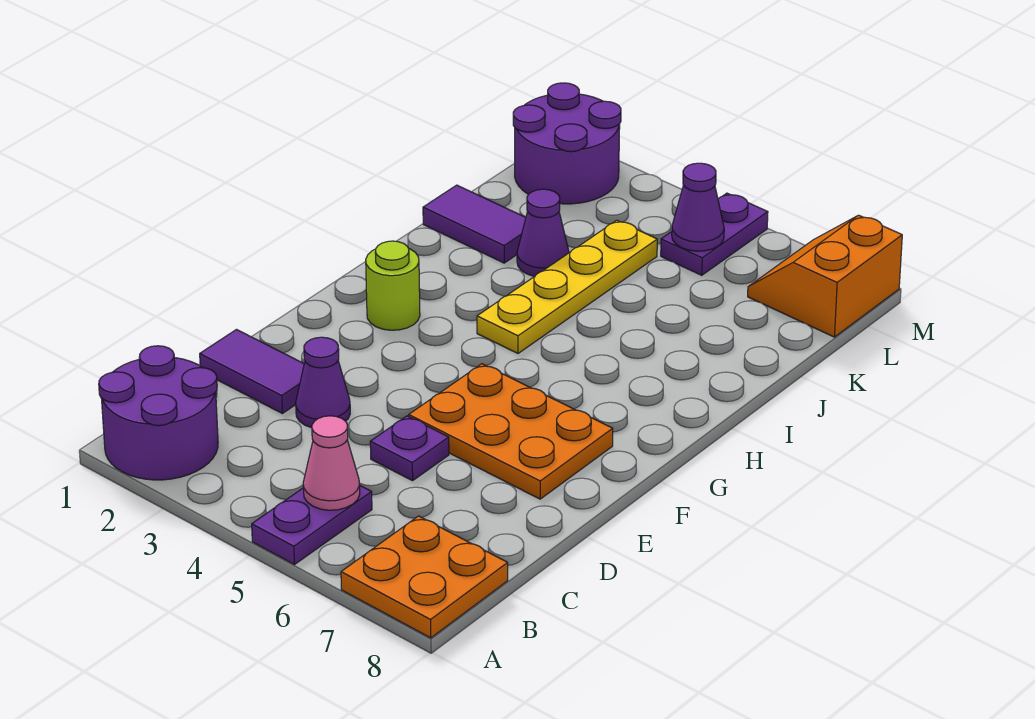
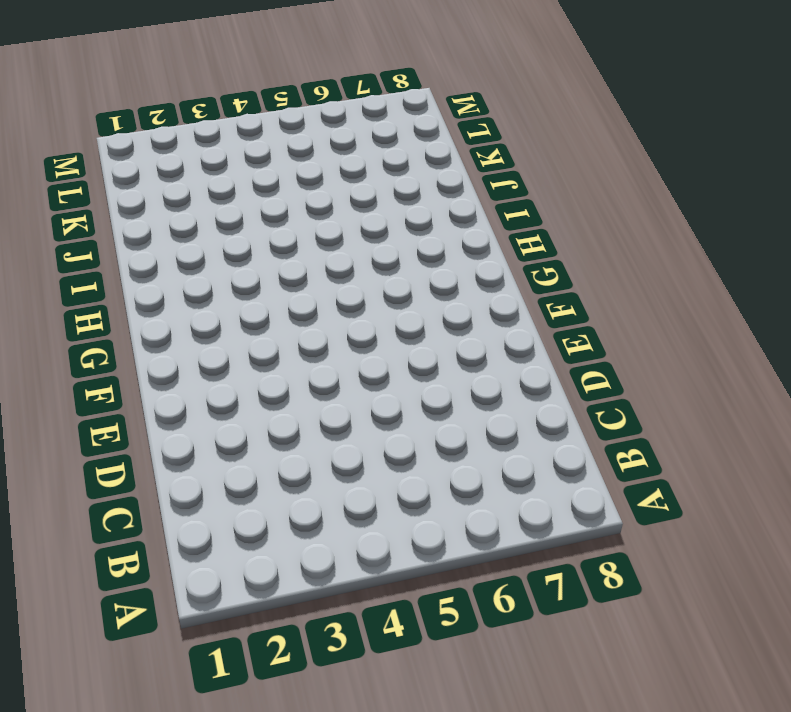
none -> purple round brick A1:B2 level 1
none -> purple plate A5:B5 level 1
none -> orange plate A7:B8 level 1

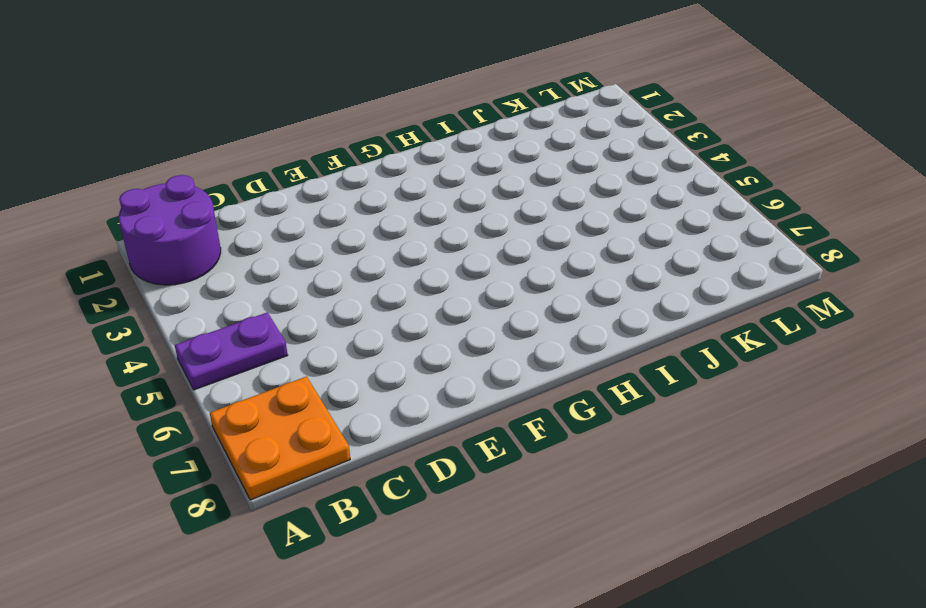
none -> purple tile D1:D2 level 1
none -> purple cone D3 level 1
none -> purple plate D5 level 1

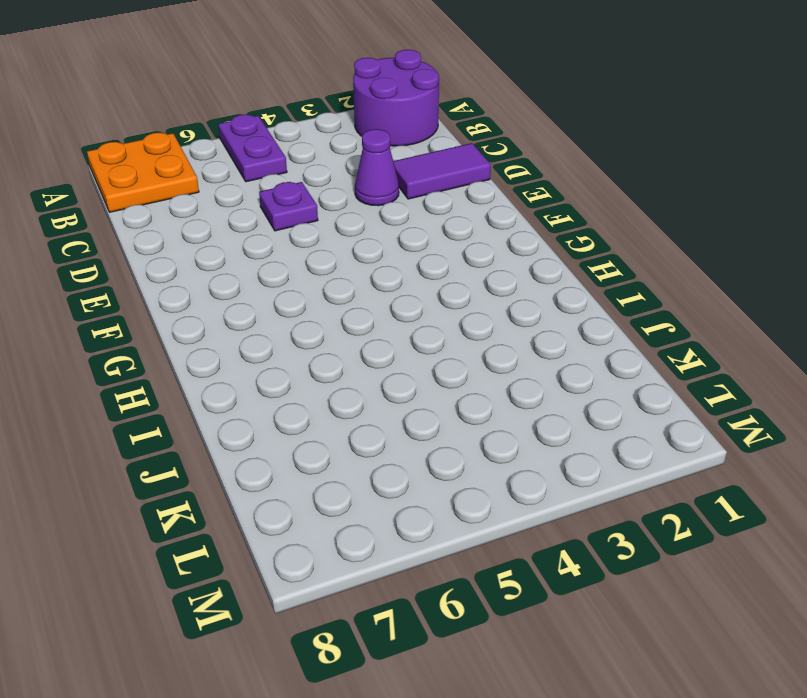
none -> orange plate E5:F7 level 1
none -> lime round brick G2 level 1
none -> yellow plate H4:K4 level 1

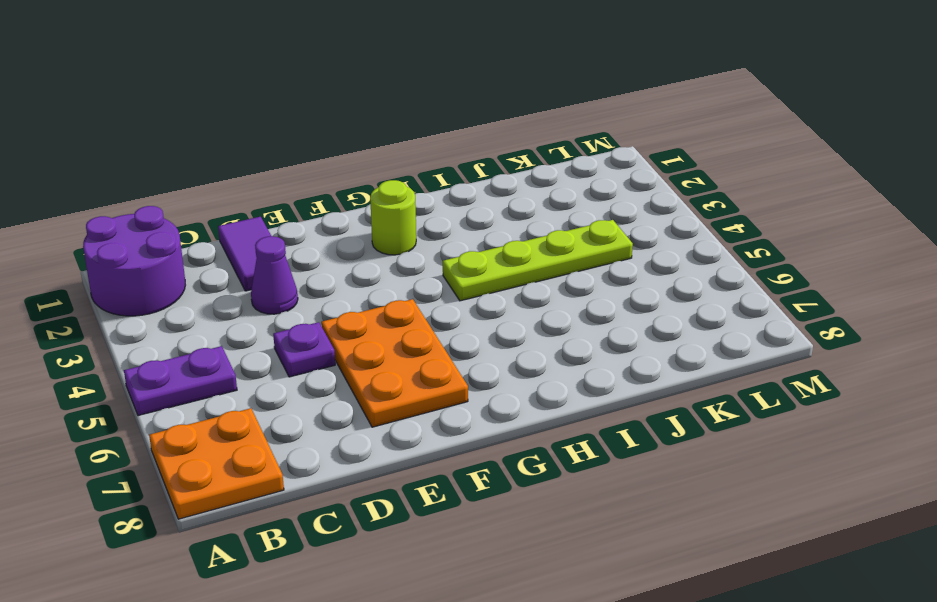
lime plate H4:K4 level 1 -> yellow plate H4:K4 level 1
none -> purple tile J1:J2 level 1
none -> purple cone J3 level 1
none -> purple round brick L1:M2 level 1

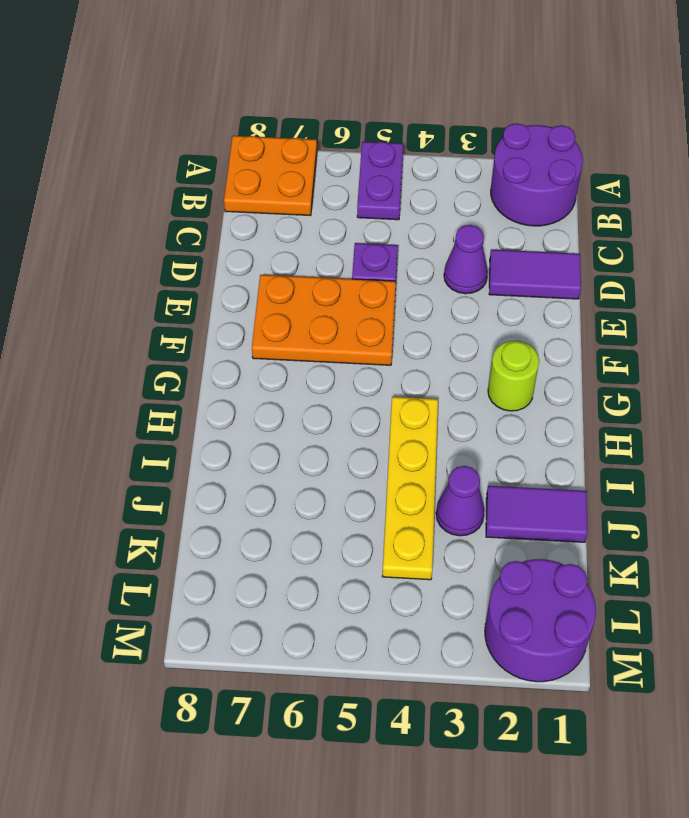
none -> purple plate L5:M5 level 1
none -> orange slope L7:M8 level 1 top 8
none -> pink cone B5 level 2

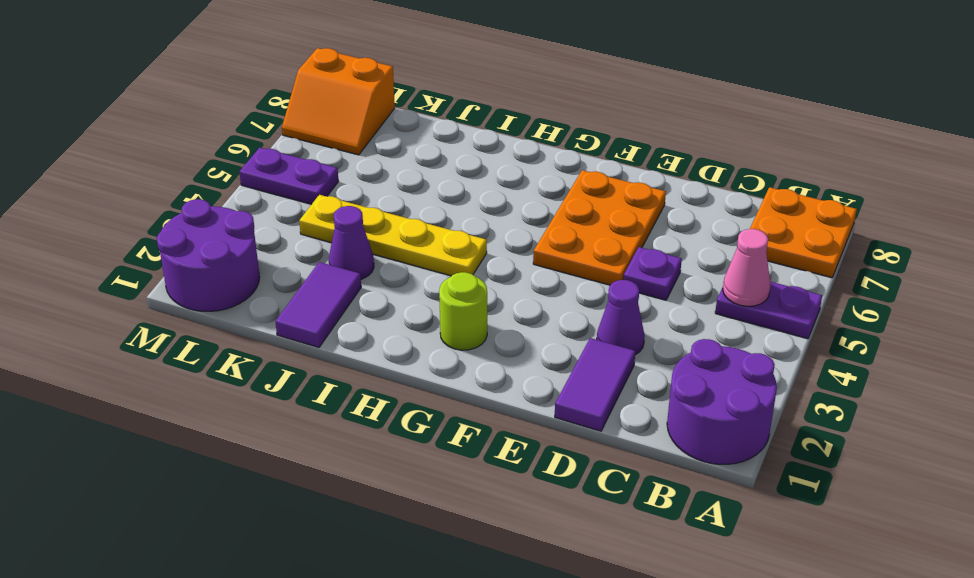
none -> purple cone L5 level 2

